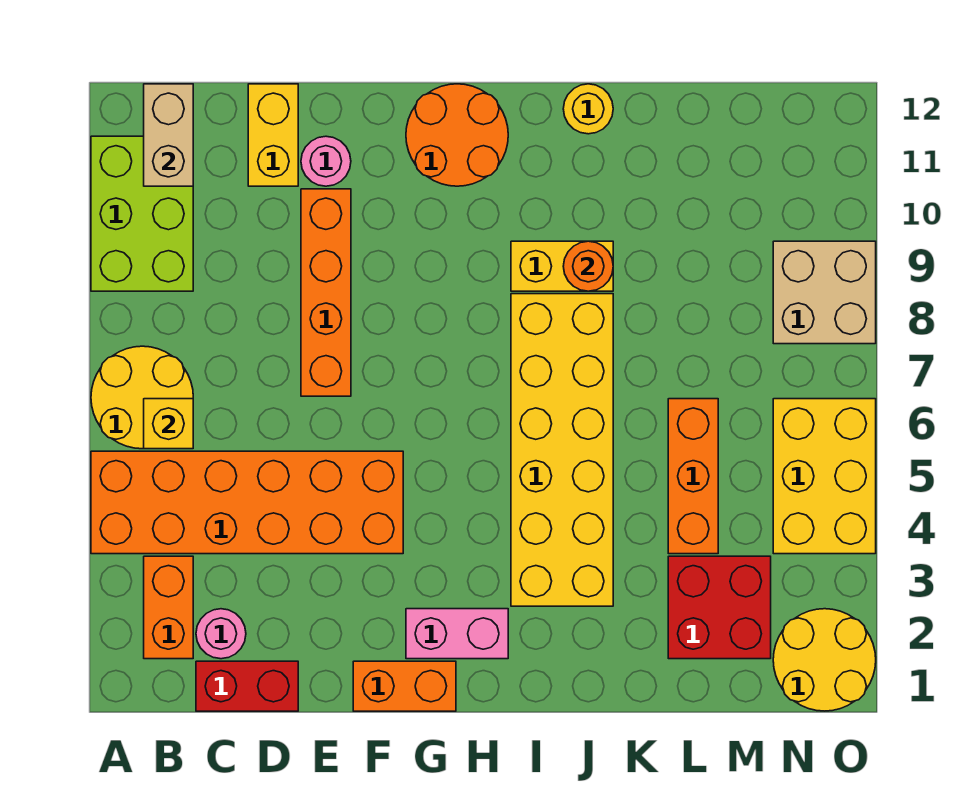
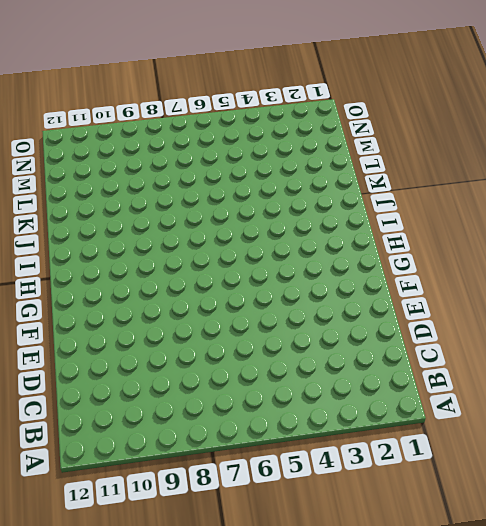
none -> orange brick A4:F5 level 1
none -> yellow round brick A6:B7 level 1
none -> lime brick A9:B11 level 1

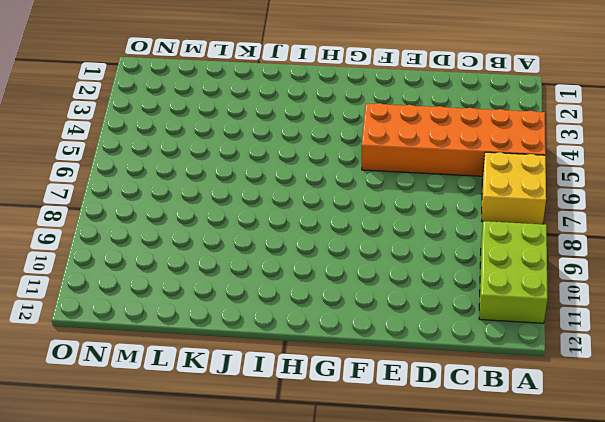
yellow brick A6:B7 level 1 -> yellow round brick A6:B7 level 1
none -> orange brick B2:B3 level 1
none -> red brick C1:D1 level 1
none -> pink round brick C2 level 1

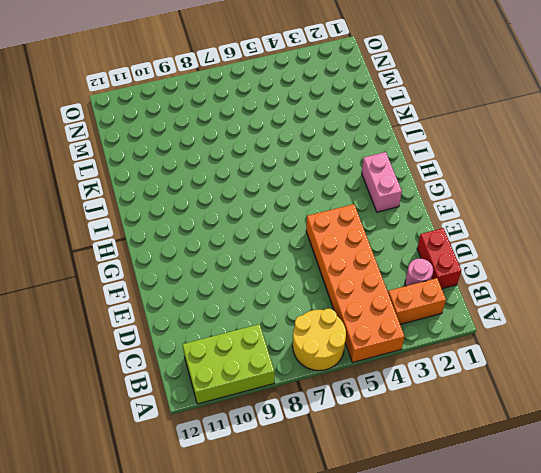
none -> yellow brick D11:D12 level 1
none -> orange brick E7:E10 level 1
none -> pink round brick E11 level 1

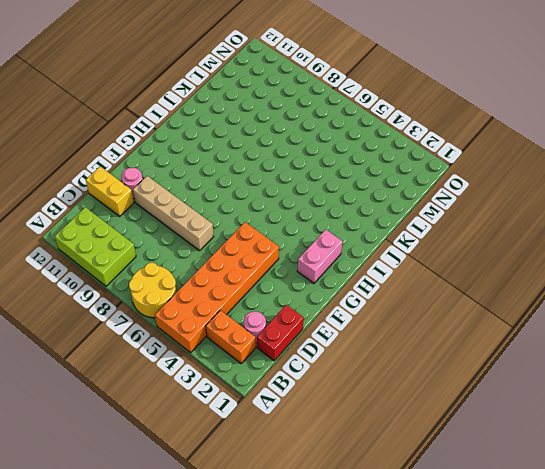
tan brick E7:E10 level 1 -> orange brick E7:E10 level 1
none -> orange brick F1:G1 level 1
none -> orange round brick G11:H12 level 1
none -> yellow brick I3:J8 level 1

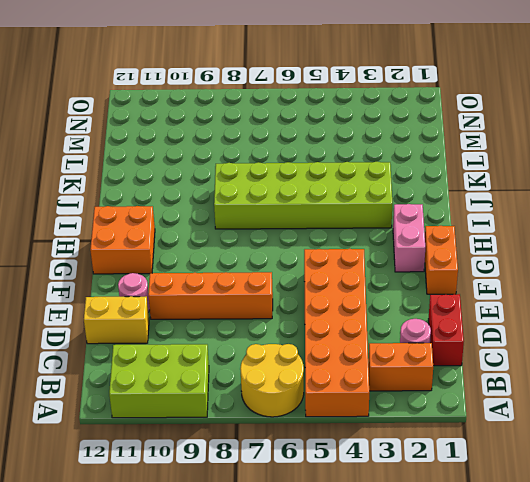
orange brick G11:H12 level 1 -> orange round brick G11:H12 level 1
lime brick I3:J8 level 1 -> yellow brick I3:J8 level 1
none -> yellow brick I9:J9 level 1
none -> yellow round brick J12 level 1
none -> red brick L2:M3 level 1

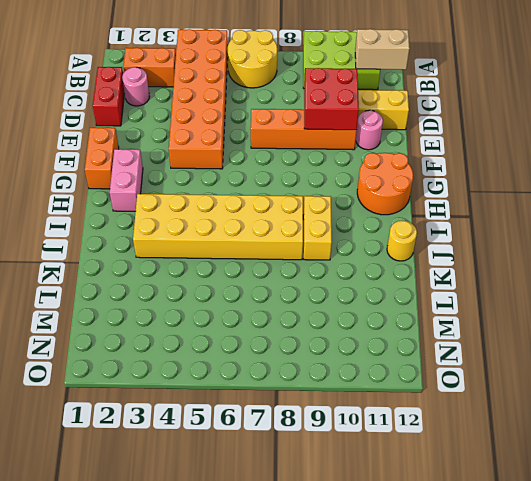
red brick D9:E10 level 2 -> red brick L2:M3 level 1
none -> orange brick L4:L6 level 1
none -> yellow round brick N1:O2 level 1
none -> yellow brick N4:O6 level 1

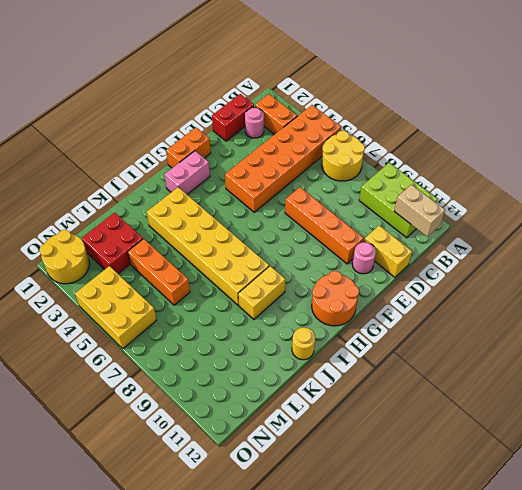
none -> tan brick N8:O9 level 1
none -> yellow brick B6 level 2
none -> orange round brick J9 level 2

